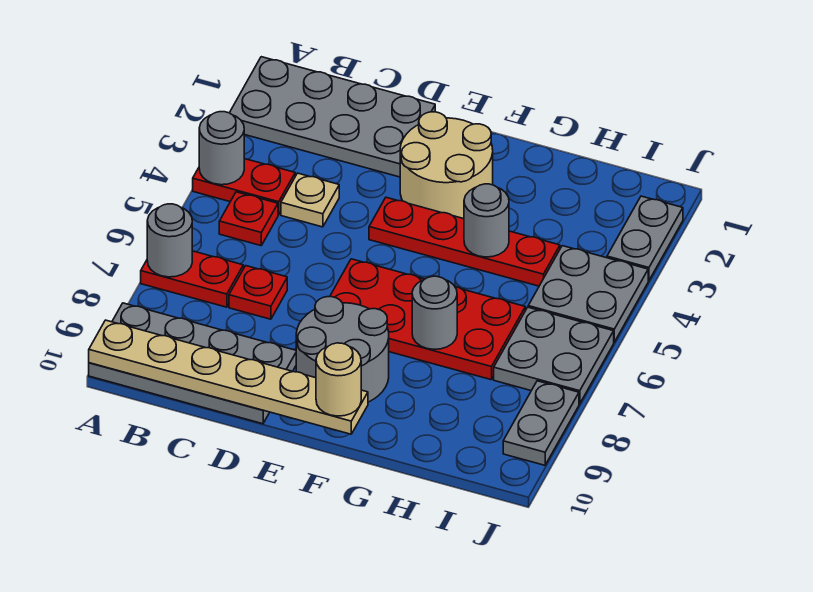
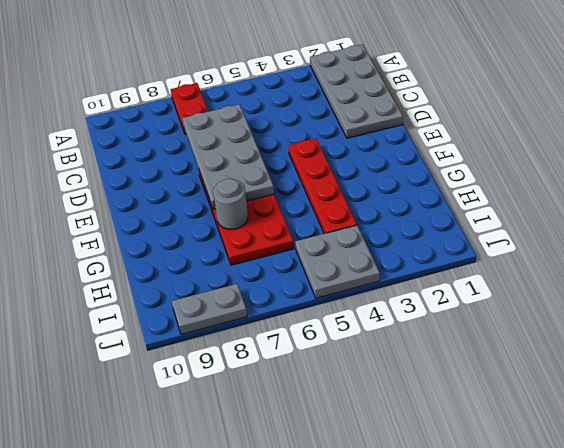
grey plate C6:F7 level 2 -> grey plate A9:D10 level 1
none -> red plate A4:B4 level 1
none -> red plate B5 level 1
none -> tan plate C4 level 1

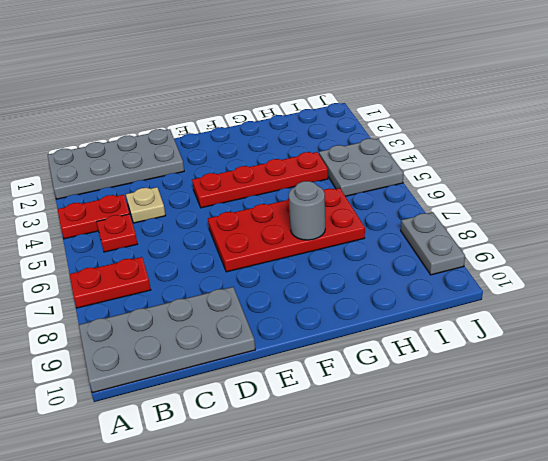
none -> red plate C7 level 1
none -> tan round brick E2:F3 level 1
none -> grey round brick E8:F9 level 1

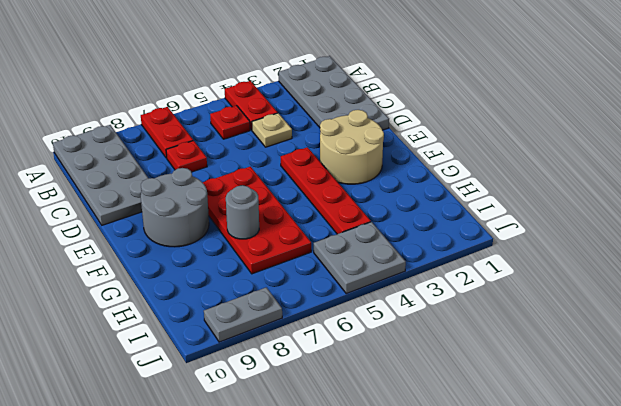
none -> grey plate I6:J7 level 1
none -> grey plate J2:J3 level 1
none -> grey round brick A4 level 2

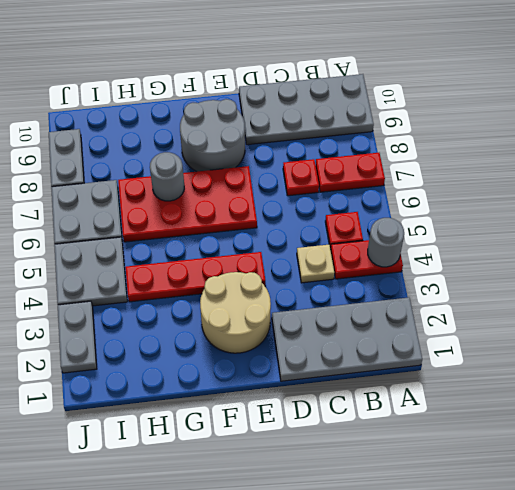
none -> grey round brick A7 level 2
none -> tan plate A10:F10 level 2
none -> grey round brick G4 level 2

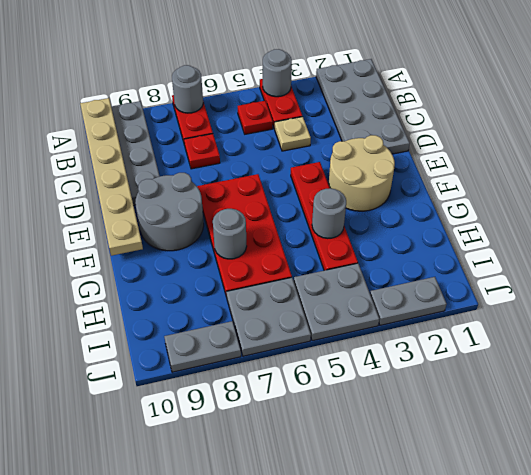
none -> tan round brick F10 level 3

